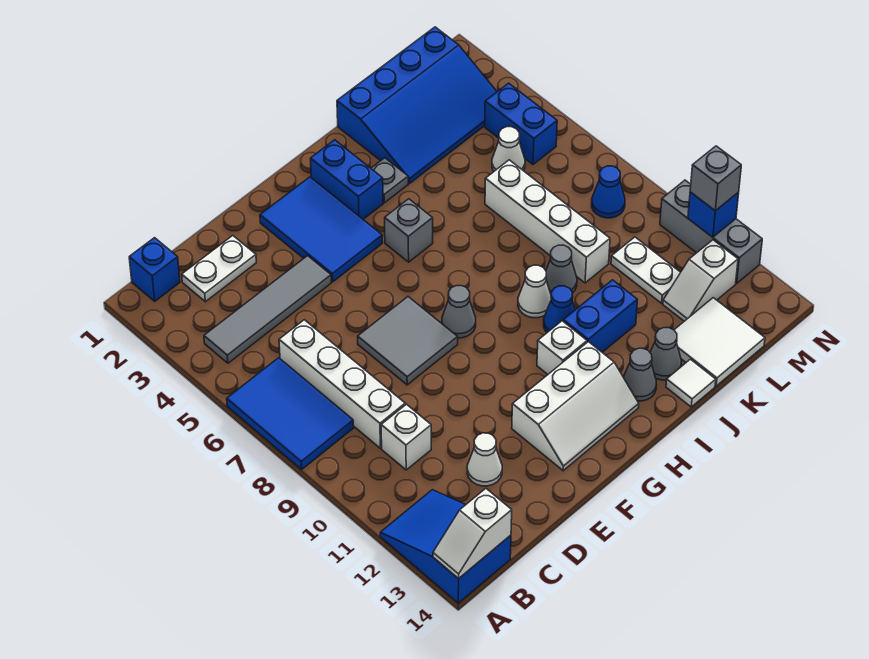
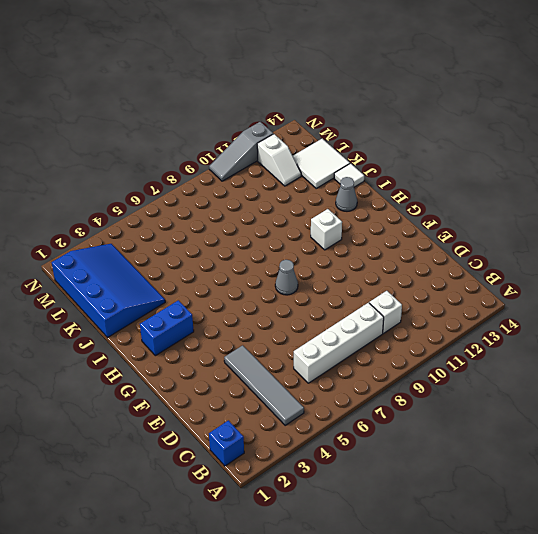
grey slope N10:N12 level 1 top 12 -> grey brick N10:N12 level 1
none -> blue tile A6:B8 level 1
none -> blue slope A12:B14 level 1 top 14
none -> white plate C2:D2 level 1
none -> white cone D12 level 1

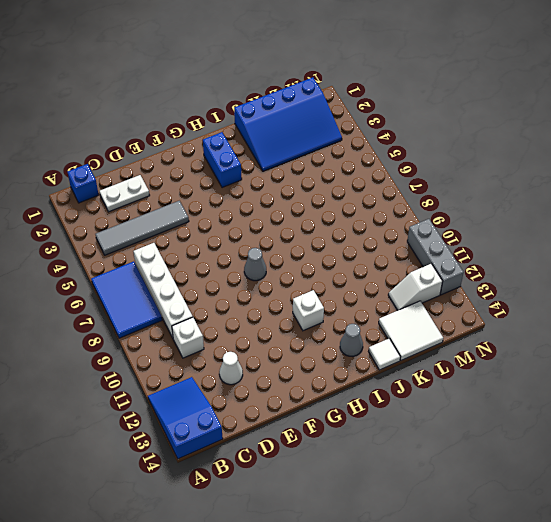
none -> grey tile E7:F8 level 1
none -> blue tile F2:G4 level 1
none -> white slope F12:H13 level 1 top 12
none -> grey brick H5 level 1

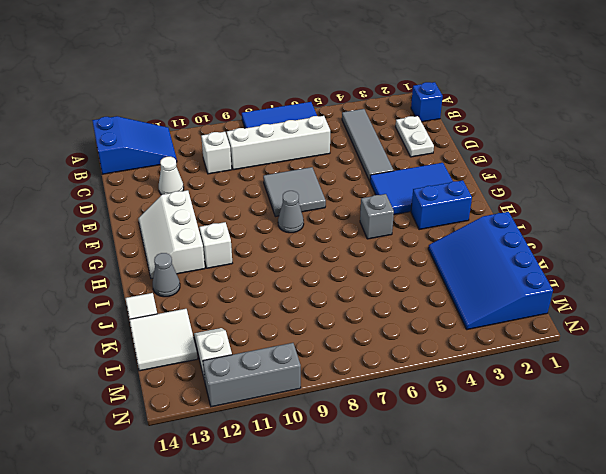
none -> grey plate I3 level 1
none -> white cone I9 level 1
none -> blue cone I10 level 1
none -> blue brick I11:J11 level 1

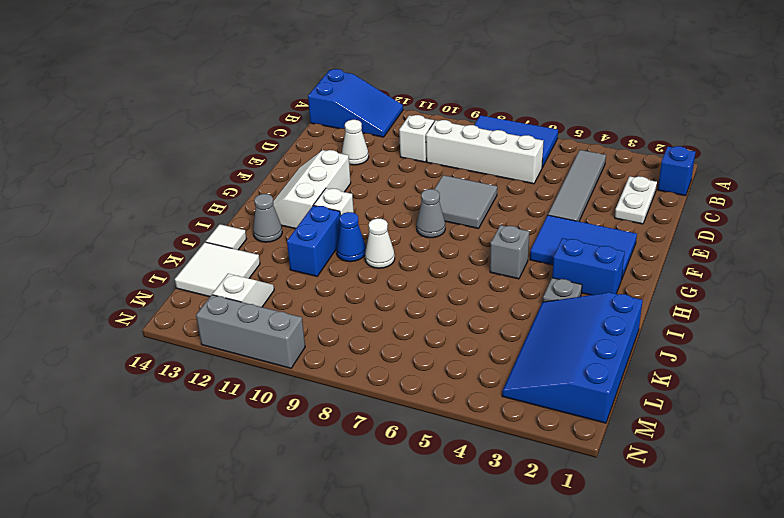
none -> grey cone J9 level 1
none -> grey cone J13 level 1
none -> white brick K6:K9 level 1
none -> white cone L5 level 1

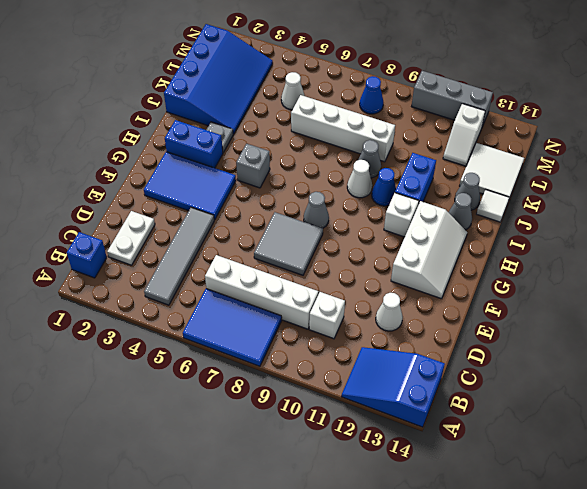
none -> white plate L10:L11 level 1
none -> blue brick M4:M5 level 1
none -> white slope A14:B14 level 2 top B
none -> blue brick N11 level 2

